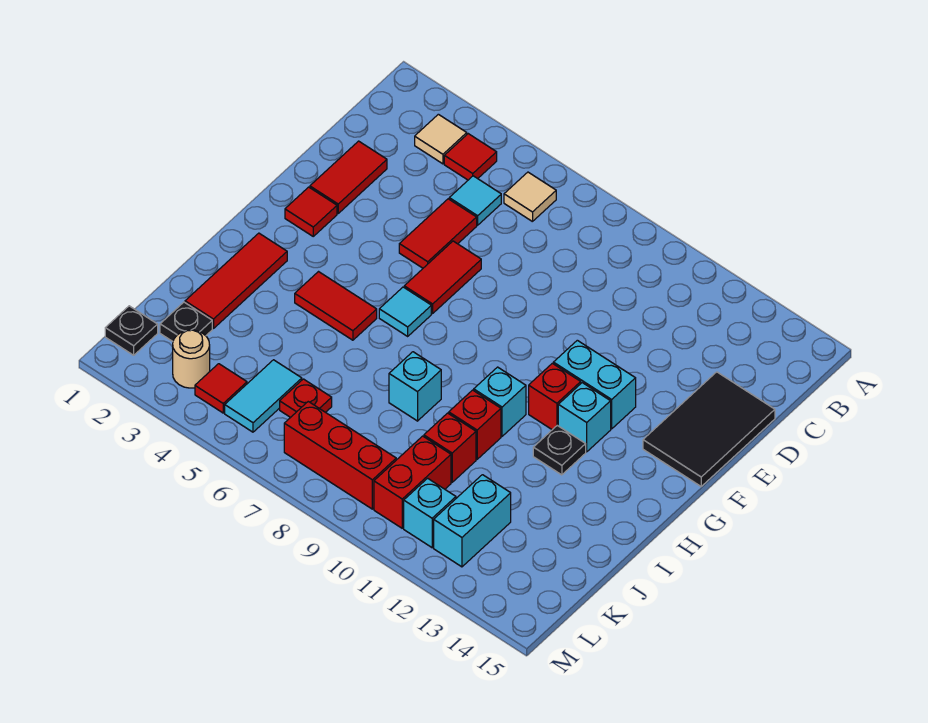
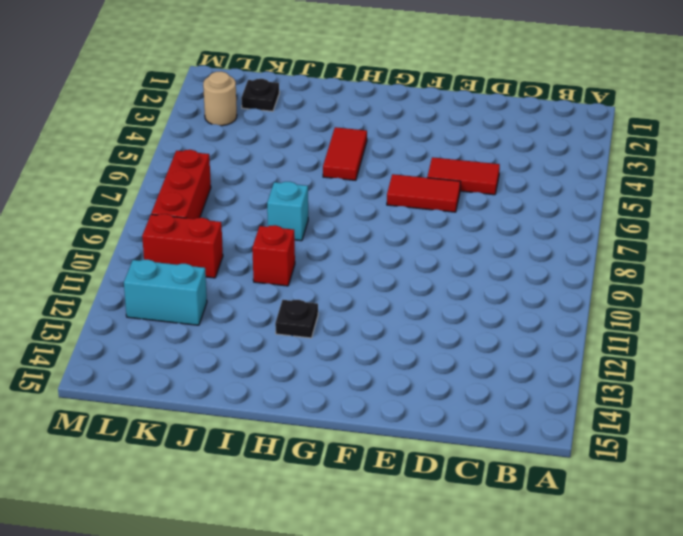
none -> tan tile B3 level 1
none -> red tile B4 level 1
none -> tan tile B6 level 1
none -> cyan tile C5 level 1

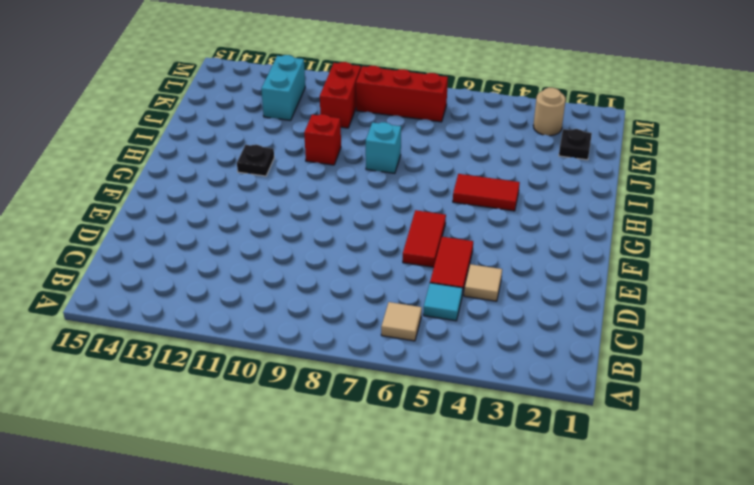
tan tile D4 level 1 -> tan tile B3 level 1
none -> red tile B4 level 1
none -> red tile D2:E2 level 1
none -> black tile D14:F15 level 1
none -> red tile F2 level 1

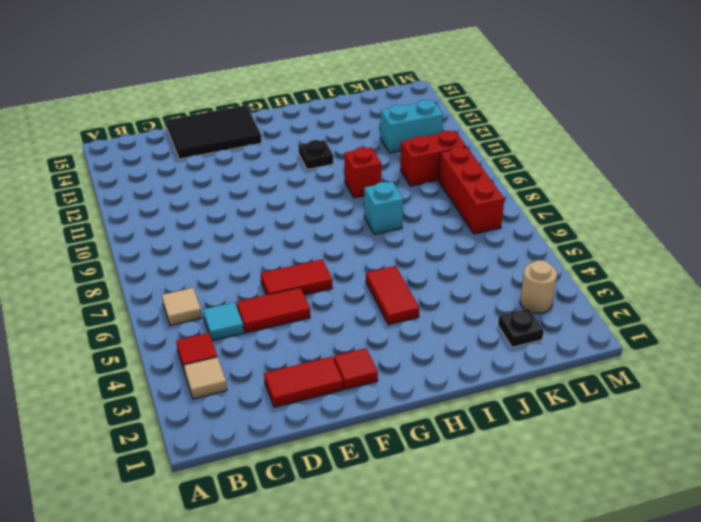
none -> cyan brick F11:F12 level 1
none -> cyan tile G6 level 1
none -> red brick G11 level 1
none -> cyan brick G12 level 1

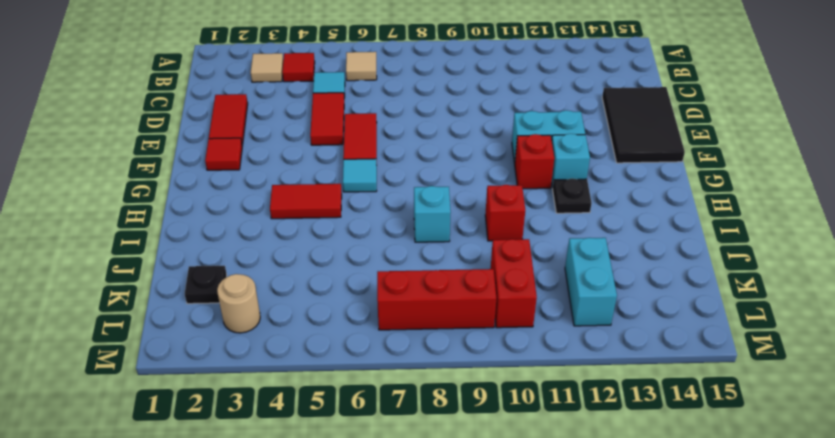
none -> red tile H2:J2 level 1
none -> cyan brick H10 level 1
none -> red brick J10 level 1
none -> cyan tile K5:L5 level 1

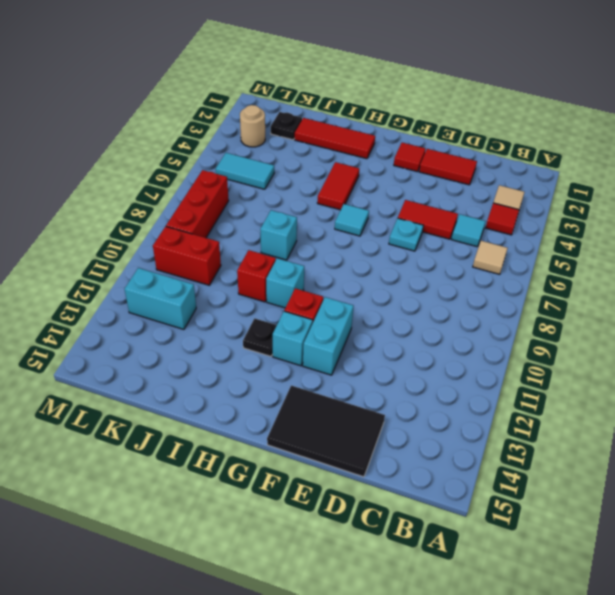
cyan plate E6 level 1 -> red tile E6:F6 level 1
none -> red brick J10 level 1
none -> red plate K6 level 1
none -> black plate L1 level 1
none -> red tile L4 level 1

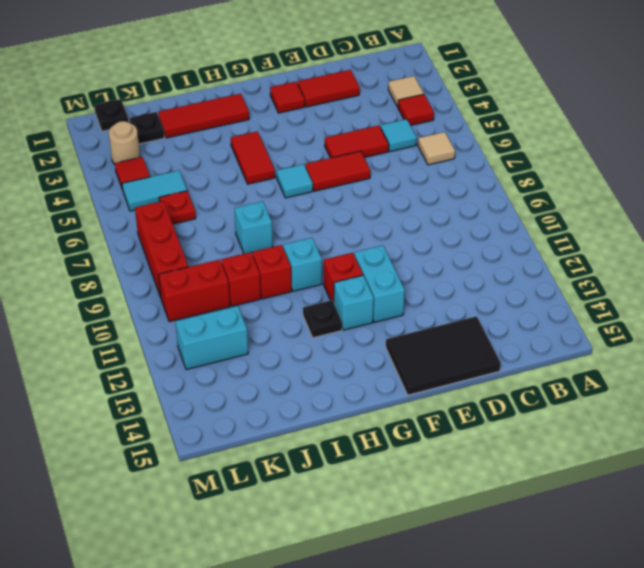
none -> cyan brick L11 level 1

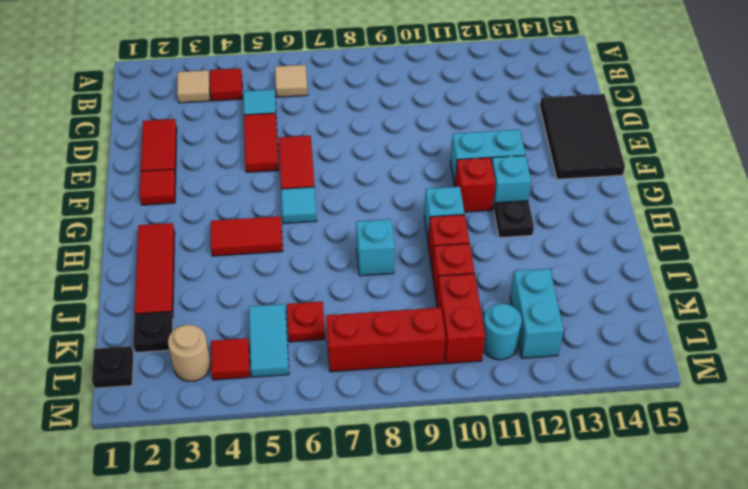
cyan round brick L11 level 1 -> cyan brick L11 level 1

